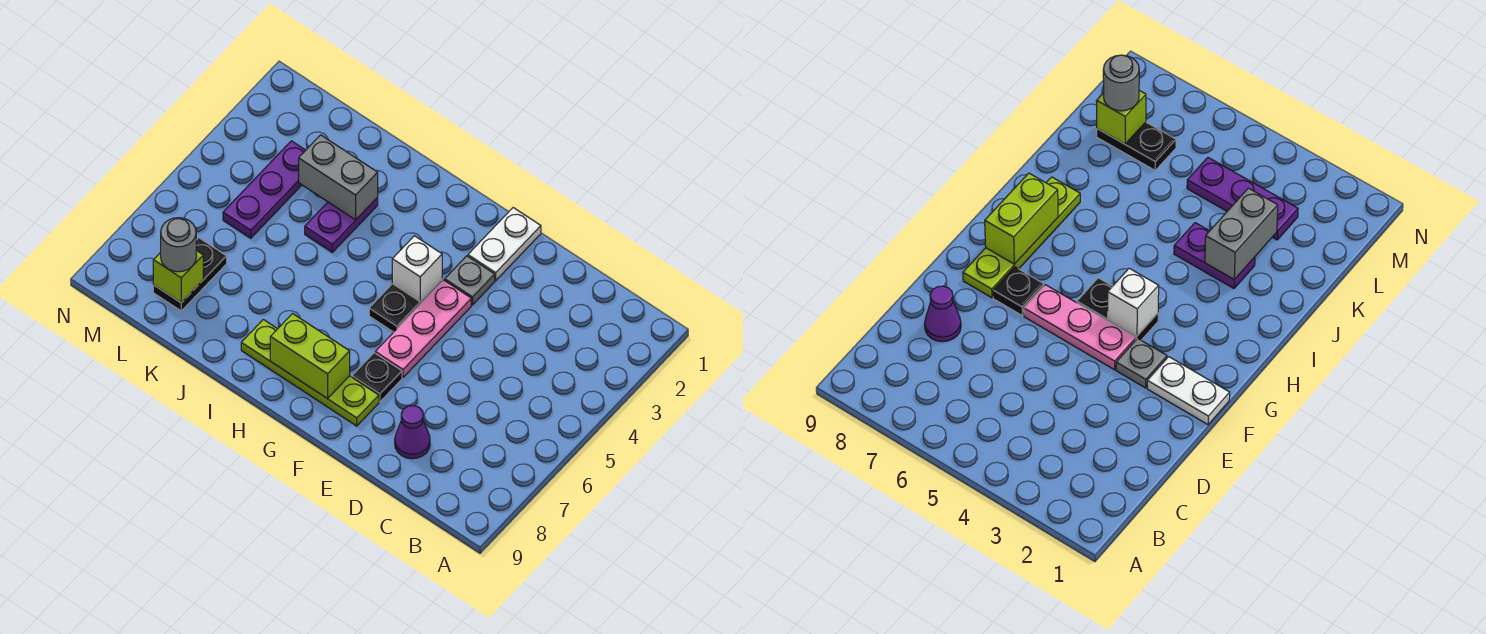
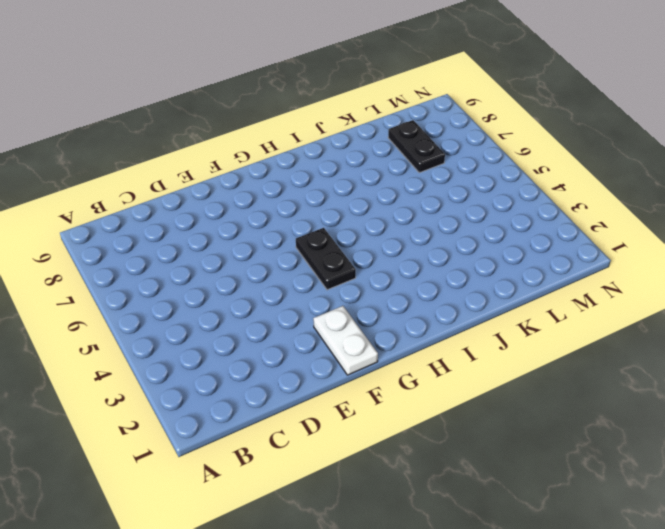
none -> purple cone D8 level 1
none -> grey plate F3 level 1
none -> pink plate F4:F6 level 1

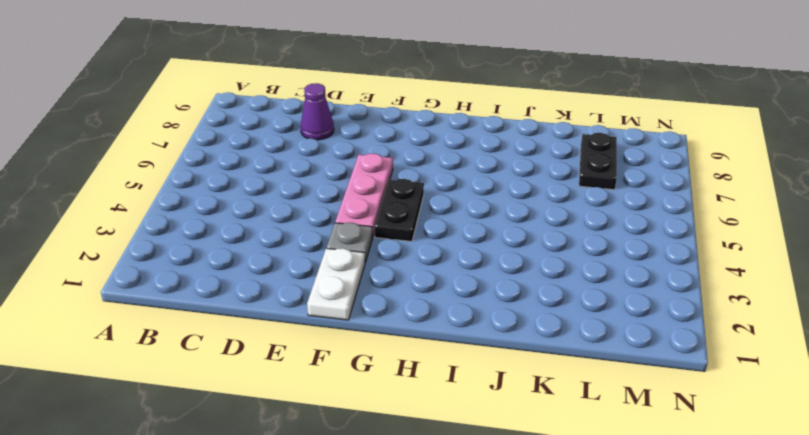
none -> black plate F7 level 1
none -> lime plate F8:I8 level 1
none -> purple plate J3:J4 level 1

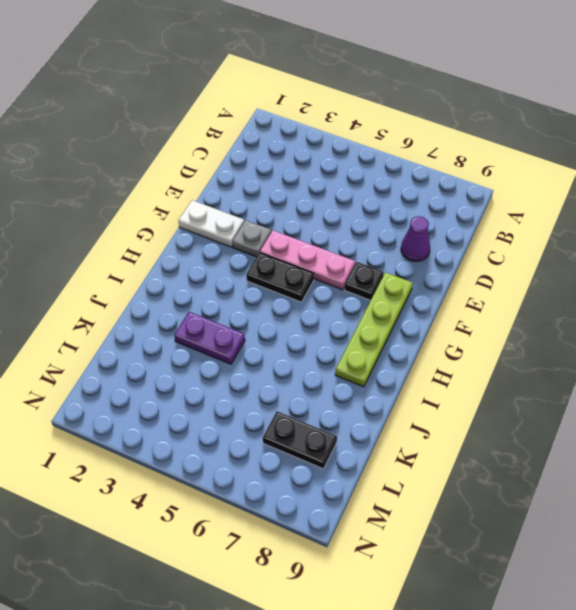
none -> purple plate L3:L5 level 1
none -> white brick G4 level 2
none -> lime brick G8:H8 level 2

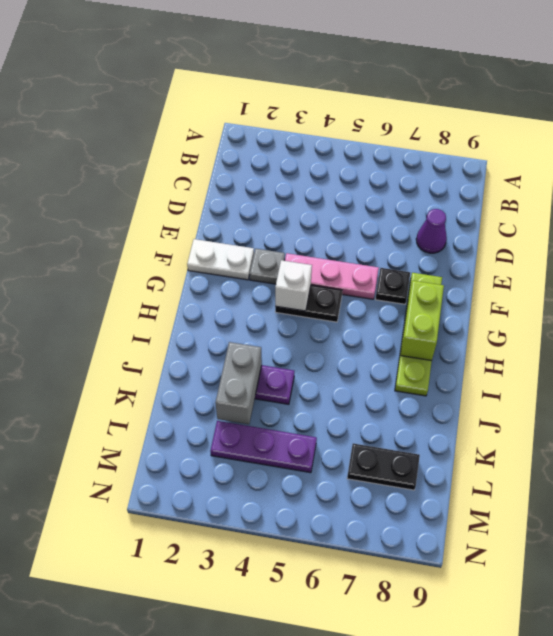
none -> lime brick L8 level 2
none -> grey round brick L8 level 3

